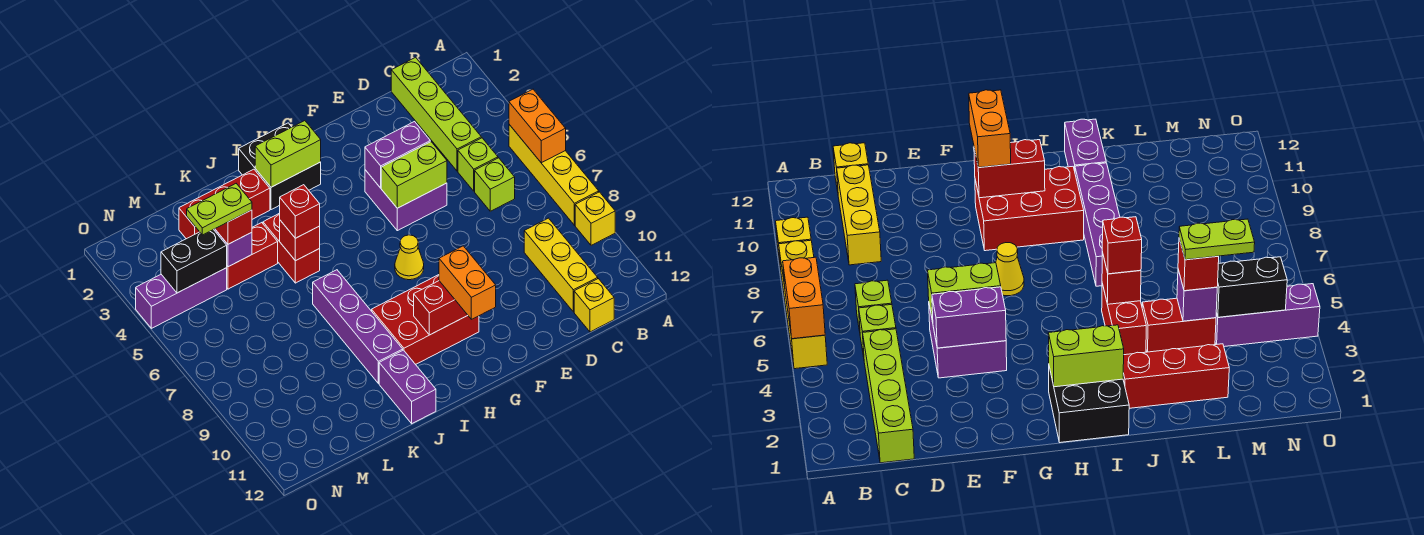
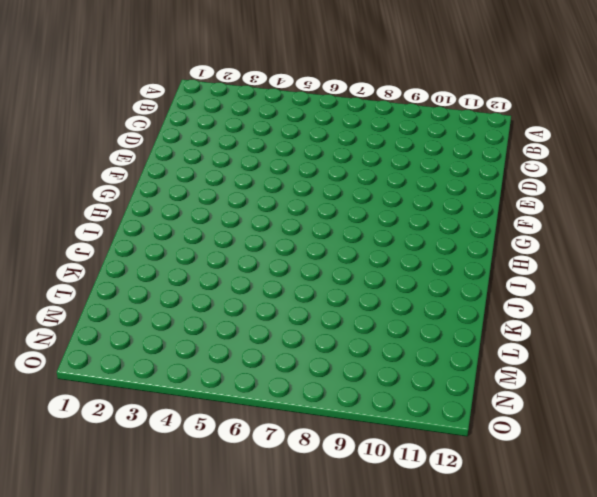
none -> yellow brick A5:A8 level 1
none -> yellow brick A9 level 1
none -> lime brick C1:C4 level 1

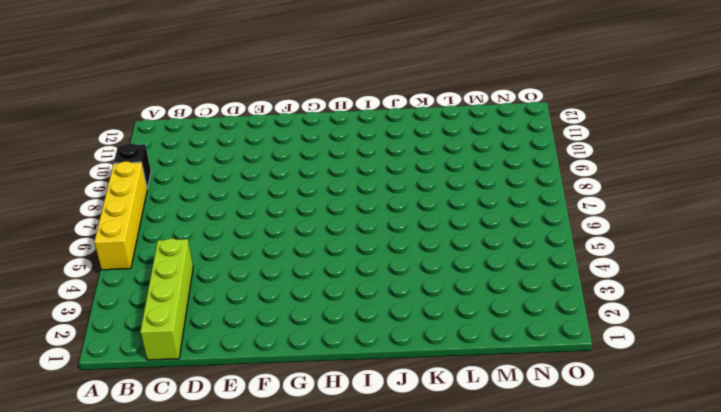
black brick A9 level 1 -> yellow brick A9 level 1
none -> lime brick C5 level 1
none -> lime brick C6 level 1
none -> yellow brick C9:C11 level 1

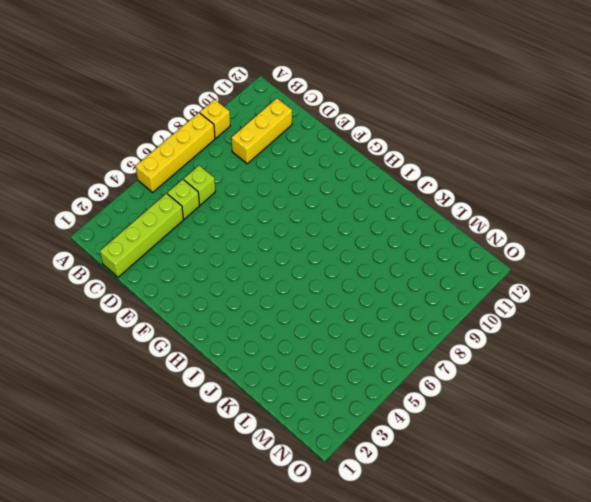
none -> yellow brick C12 level 1
none -> purple brick E4:F5 level 1
none -> yellow cone G7 level 1

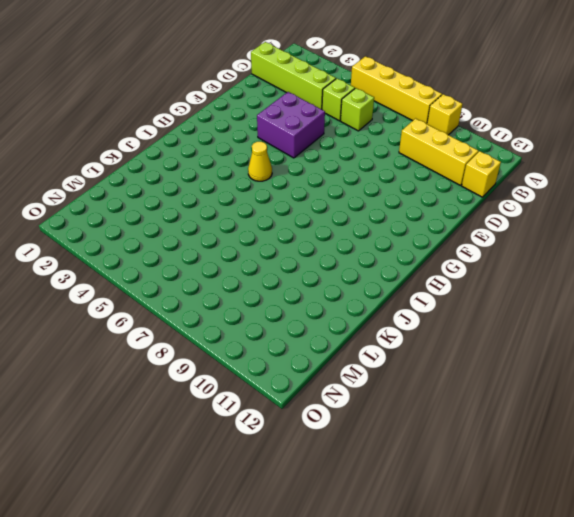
yellow cone H5 level 1 -> yellow cone G7 level 1
none -> red brick G9:I10 level 1
none -> black brick H1:I2 level 1
none -> red brick J2:L2 level 1

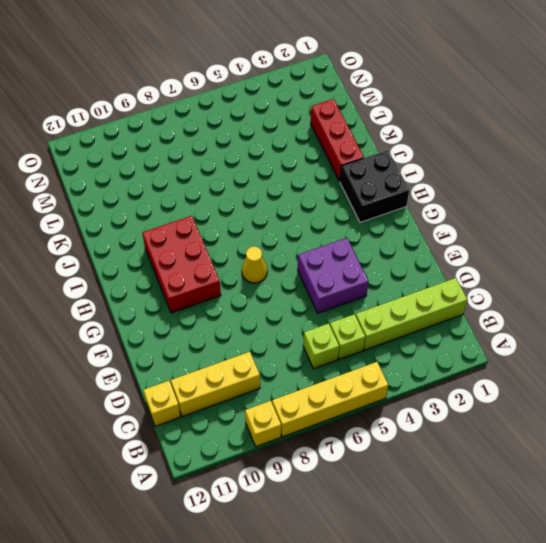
none -> red brick J4:J5 level 1
none -> purple brick J7:J10 level 1
none -> purple brick J11:J12 level 1

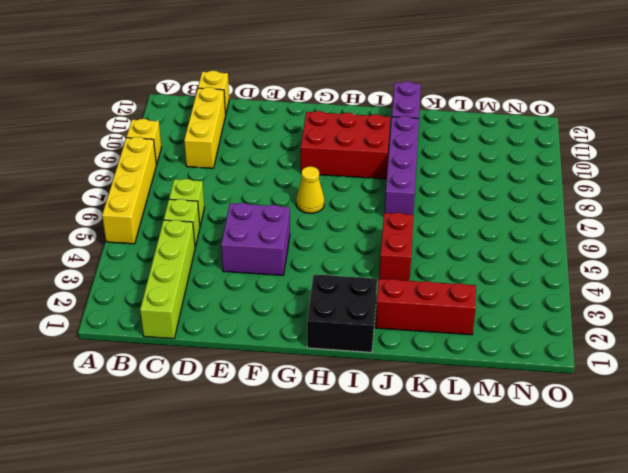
none -> red brick K4:L4 level 1
none -> purple brick M4:O4 level 1
none -> orange brick A5:A6 level 2

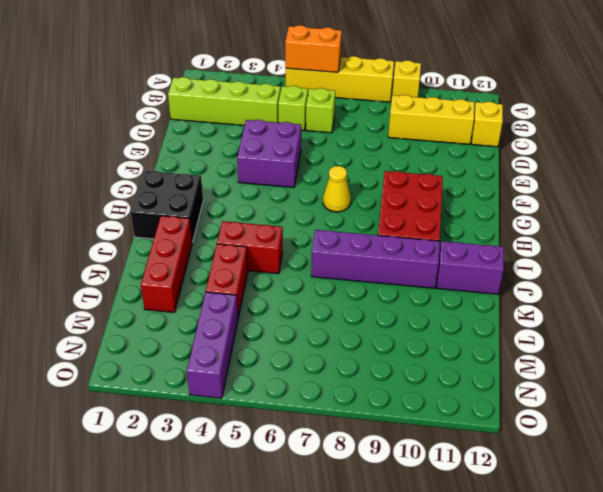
none -> purple brick E4:F4 level 2
none -> lime brick E5:F5 level 2
none -> red brick G10:H10 level 2

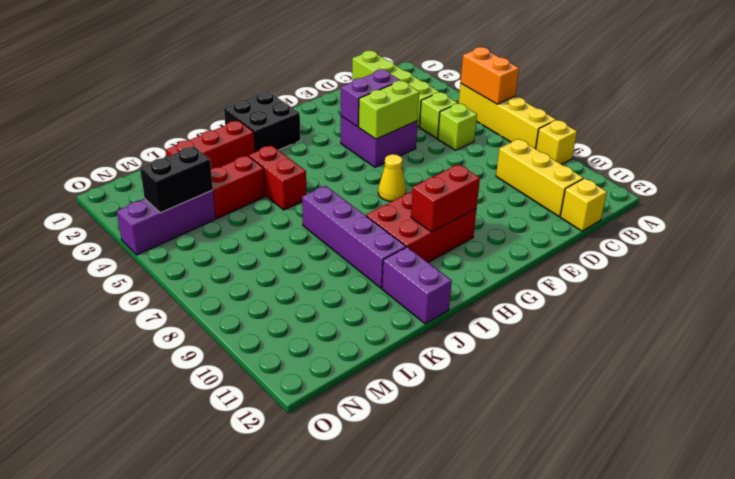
none -> lime brick H2:I2 level 2
none -> red brick J5 level 2
none -> purple brick L4 level 2

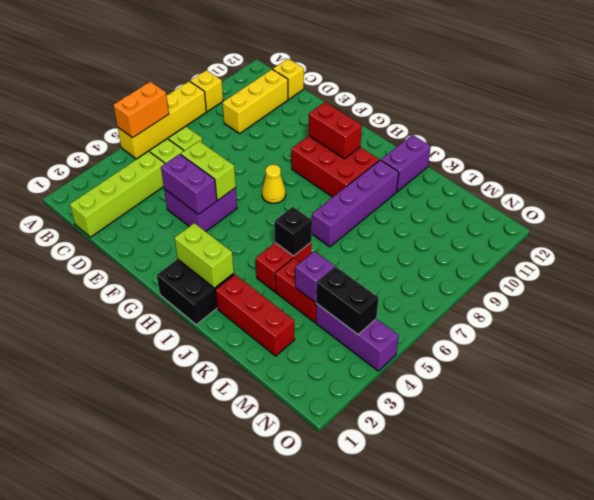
black brick J5 level 2 -> red brick J5 level 2
none -> orange brick G10:G11 level 3
none -> red brick J5 level 3
none -> red brick L4 level 3

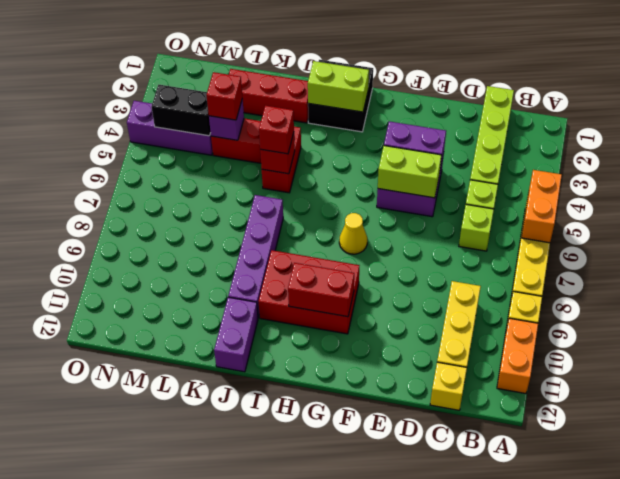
orange brick A10:A11 level 1 -> orange brick G10:G11 level 3
none -> lime plate L4:M4 level 4

